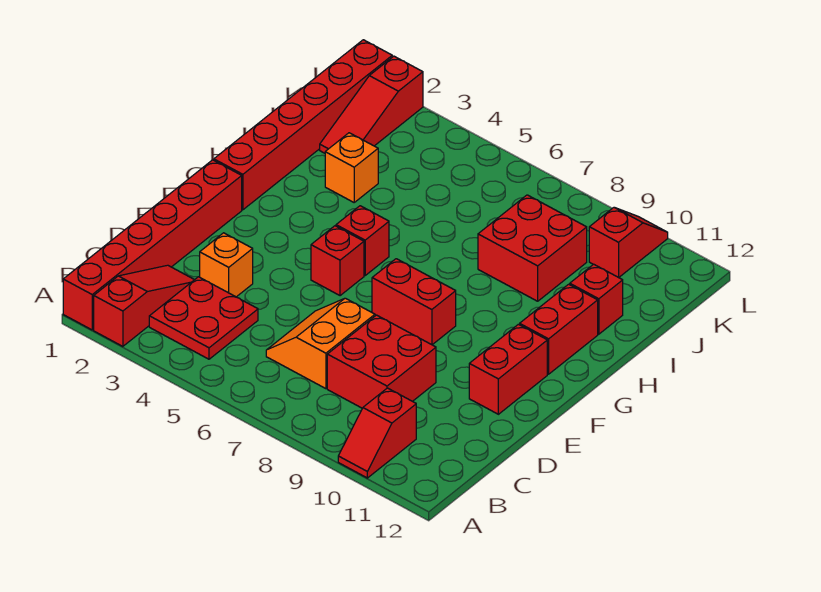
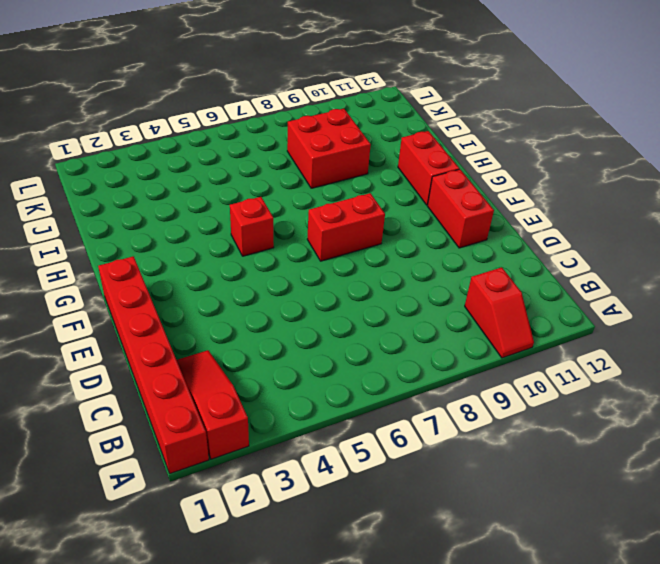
none -> red plate B3:C4 level 1
none -> orange slope C6:D7 level 1 top 7
none -> red brick C8:D9 level 1

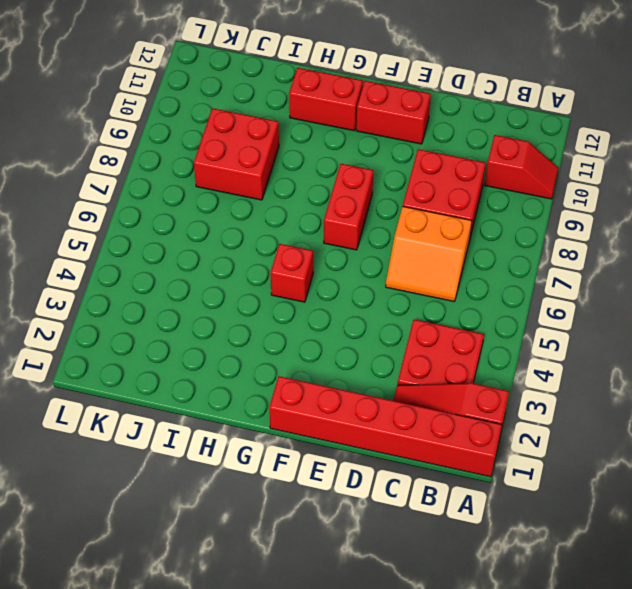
none -> orange brick D3 level 1
none -> red brick F5 level 1
none -> red brick G1:L1 level 1

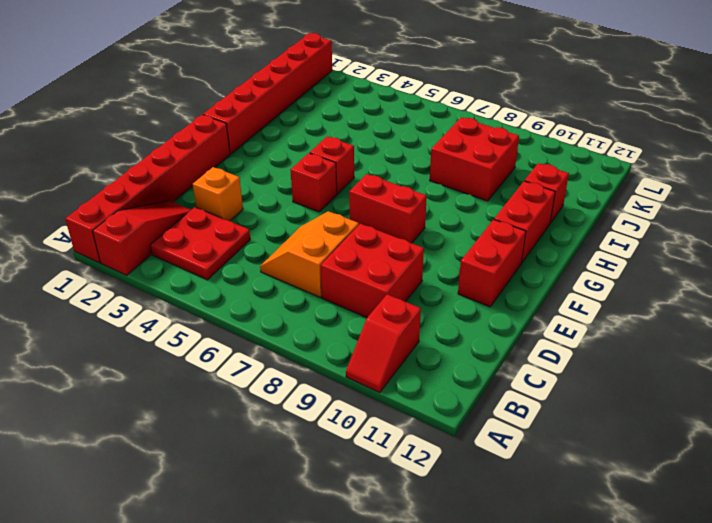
none -> orange brick I3 level 1
none -> red slope J2:L2 level 1 top L
none -> red slope K10:L10 level 1 top K

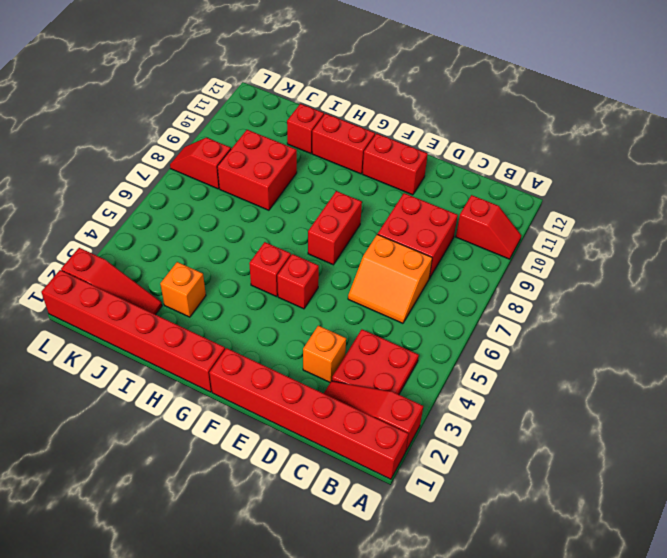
red slope K8:L8 level 1 top K -> red slope K10:L10 level 1 top K

